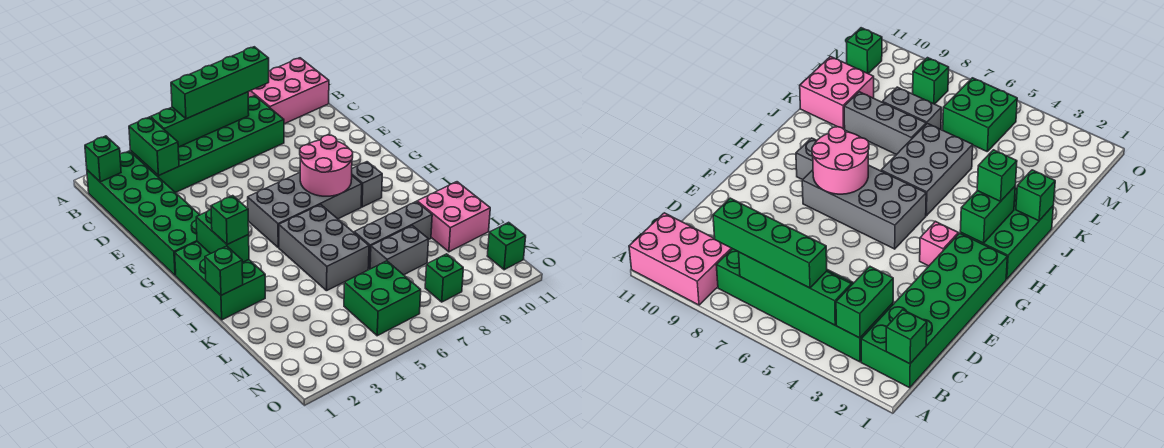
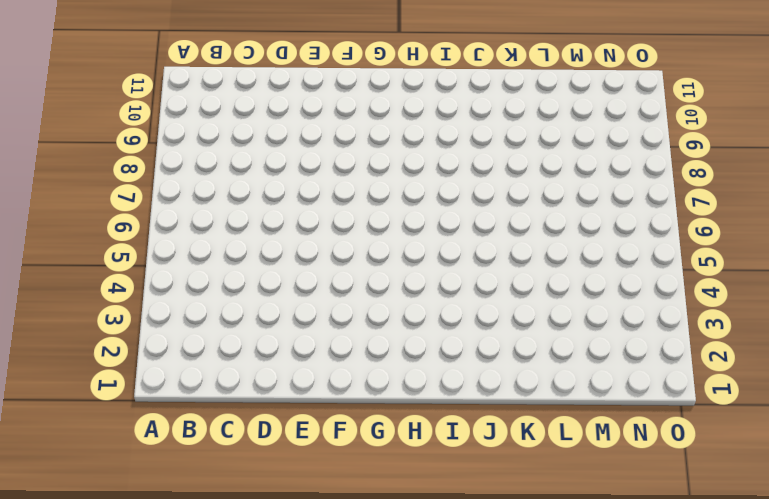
none -> pink brick A9:B11 level 1
none -> green brick B1:G2 level 1
none -> green brick B3:C8 level 1

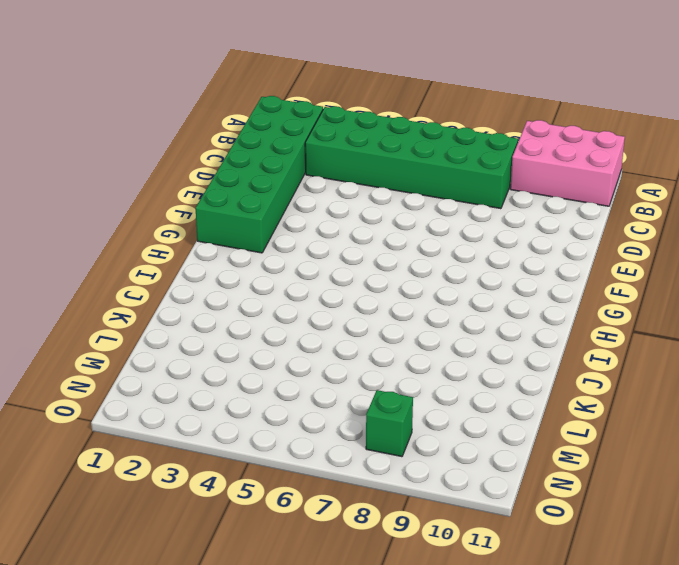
none -> pink brick G3 level 1
none -> grey brick G5:H8 level 1
none -> green brick H1:J2 level 1

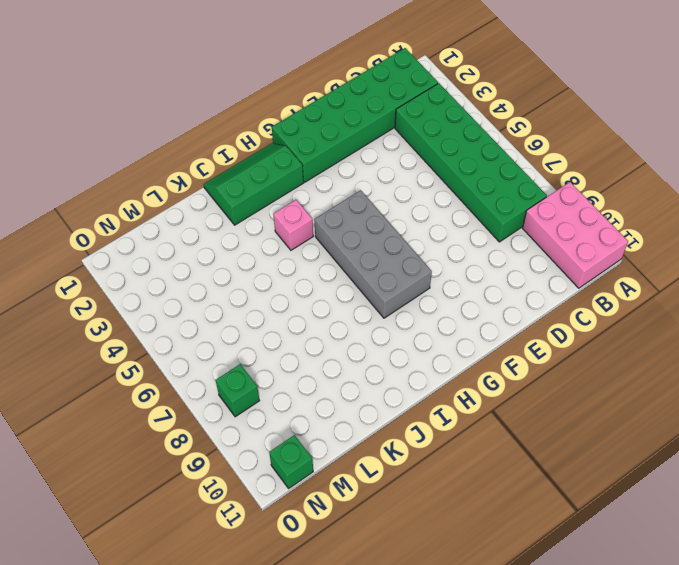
green slope H1:J2 level 1 top 2 -> green brick H1:J2 level 1
pink brick I4 level 1 -> pink brick G3 level 1
none -> grey brick H9 level 1
none -> grey brick I5:K6 level 1
none -> grey brick K7:K9 level 1

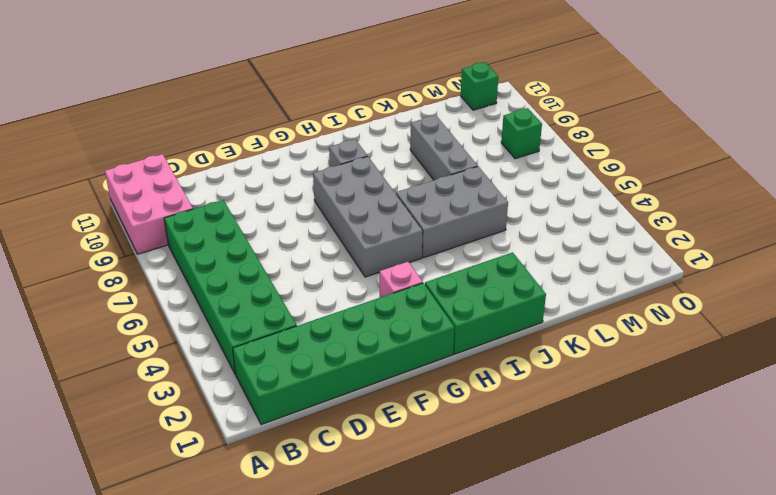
none -> pink brick K10:L11 level 1
none -> grey brick L7:L8 level 1
none -> green brick M5:N6 level 1

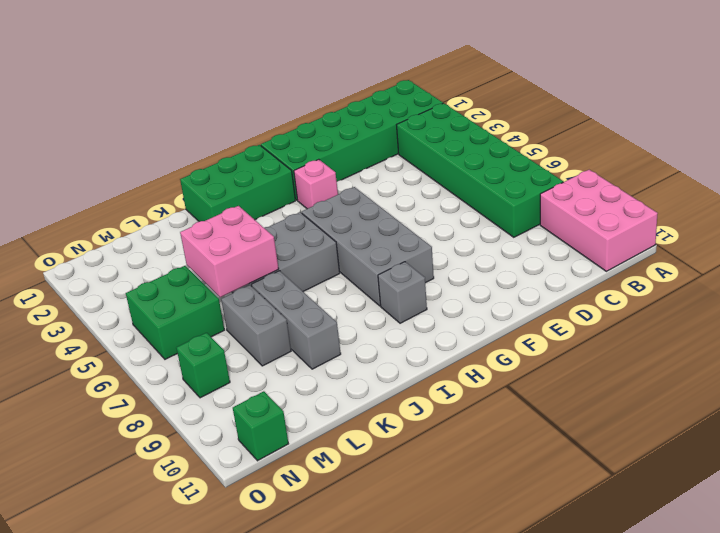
pink brick K5:L6 level 2 -> pink brick K10:L11 level 1
none -> green brick B1 level 2
none -> green brick B3:C3 level 2
none -> green brick B4:B7 level 2

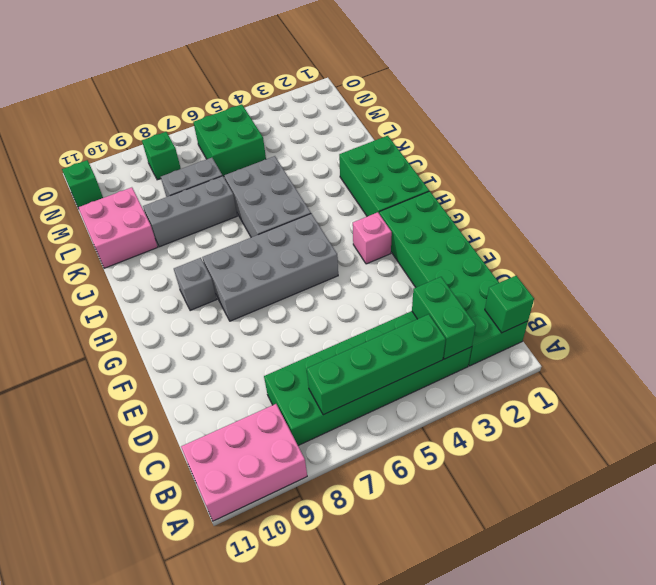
none -> pink round brick G7:H8 level 2
none -> green brick H2:I2 level 2
none -> green brick J1 level 2

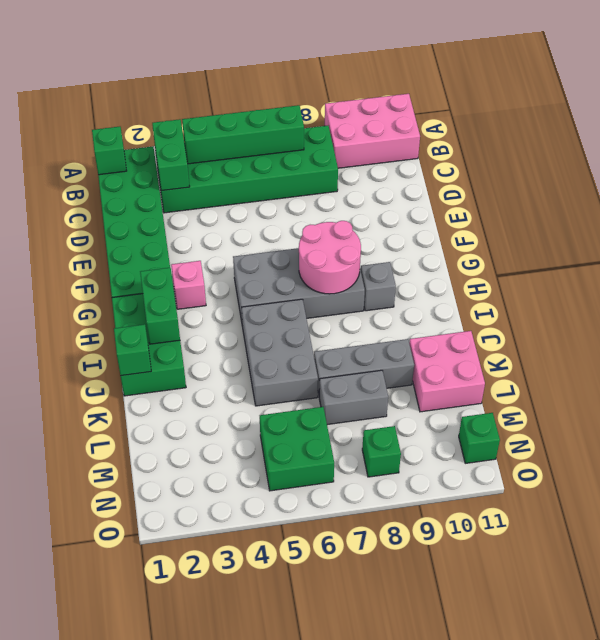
none -> green brick B5:B8 level 3
none -> green brick I2 level 3

